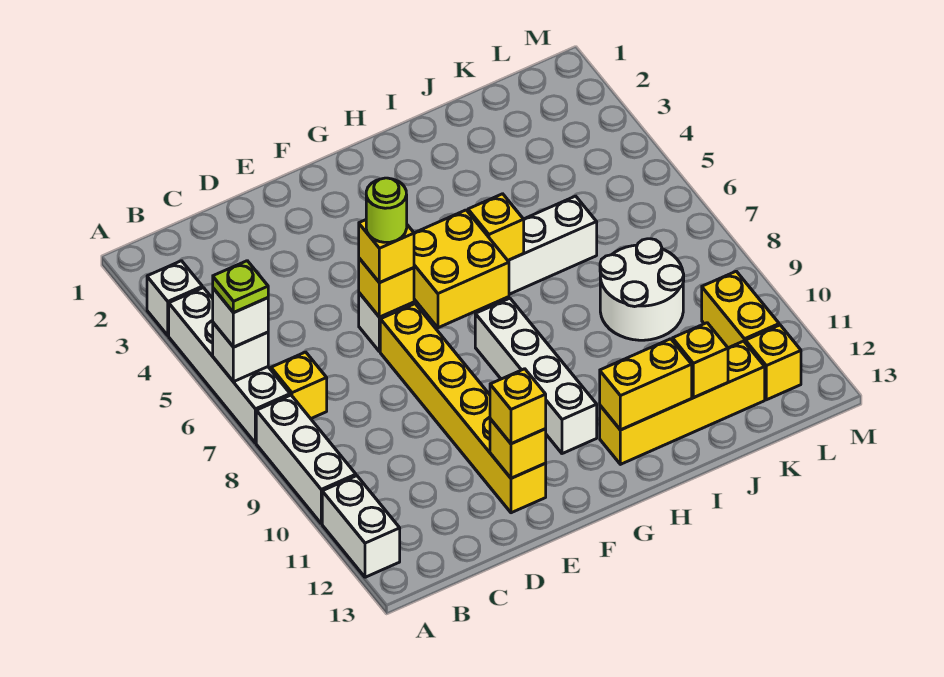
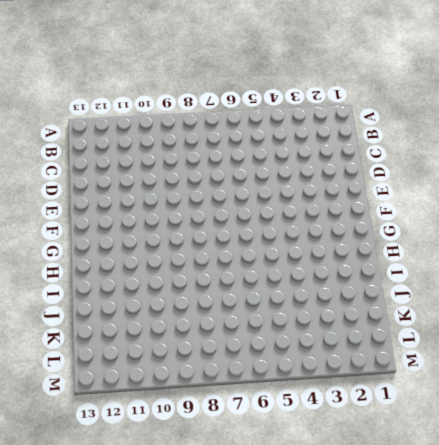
none -> white brick A3 level 1
none -> white brick A4:A7 level 1
none -> white brick A8:A10 level 1

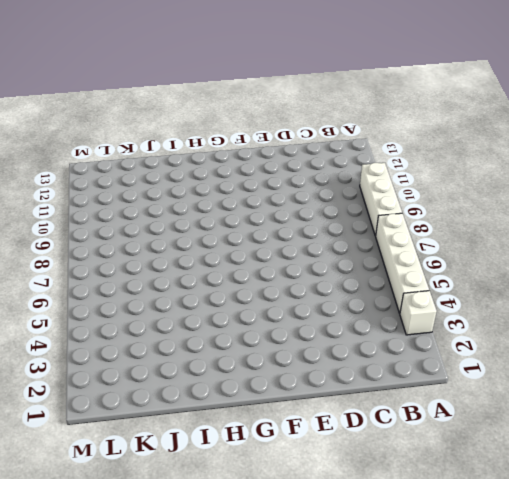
none -> white brick A11:A12 level 1
none -> yellow brick B7 level 1
none -> white brick E6:J6 level 1

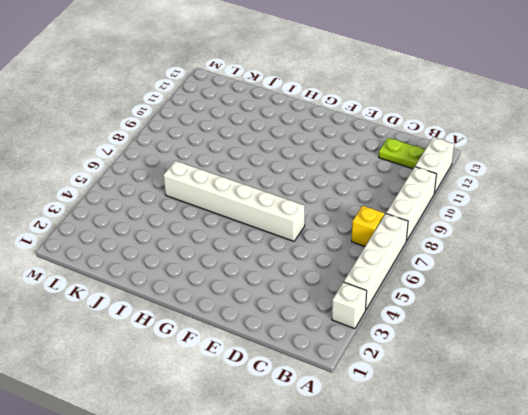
lime plate B12:C12 level 1 -> none
none -> yellow brick E7:E12 level 1
none -> white brick G8:G11 level 1
none -> yellow brick H12:K12 level 1

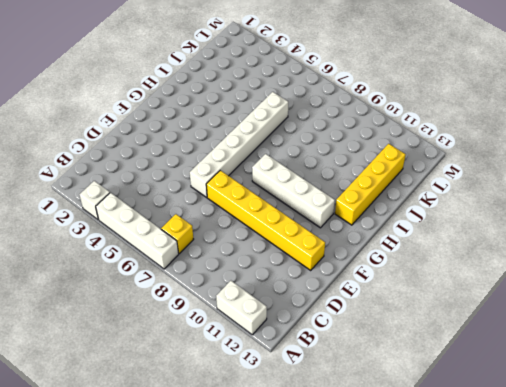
none -> white brick A8:A10 level 1
none -> white round brick J8:K9 level 1
none -> yellow brick L10:L11 level 1

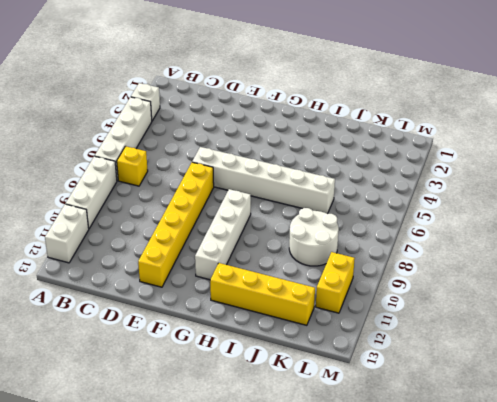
none -> yellow brick L12 level 1
none -> white brick A6 level 2
none -> yellow brick E6 level 2

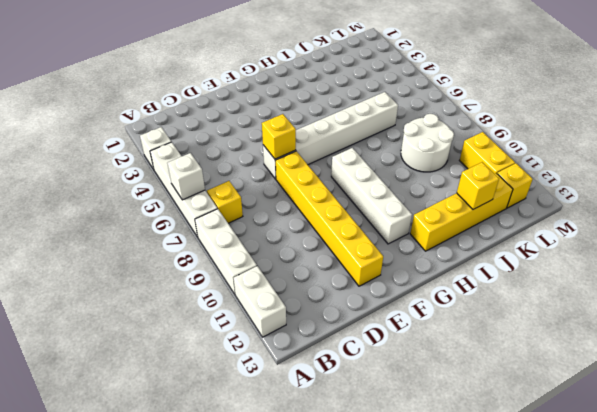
none -> yellow brick E12 level 2
none -> yellow brick F6:G7 level 2
none -> yellow brick H6 level 2

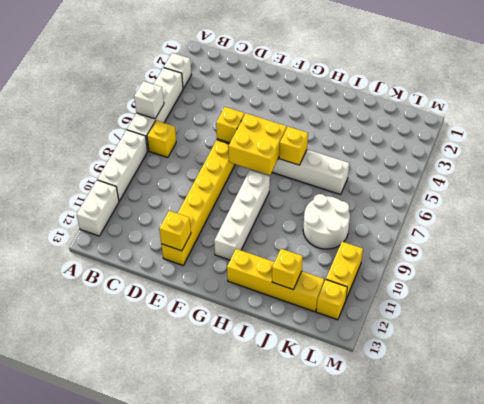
none -> yellow brick H12:I12 level 2
none -> white brick A6 level 3
none -> yellow brick E6 level 3

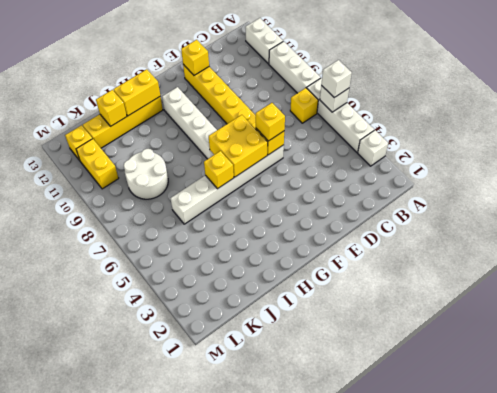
none -> yellow brick E12 level 3
none -> lime plate A6 level 4
none -> lime round brick E6 level 4

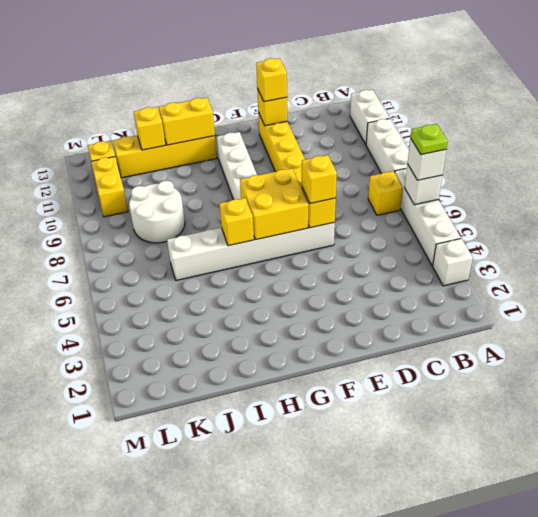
none -> lime round brick E6 level 4

